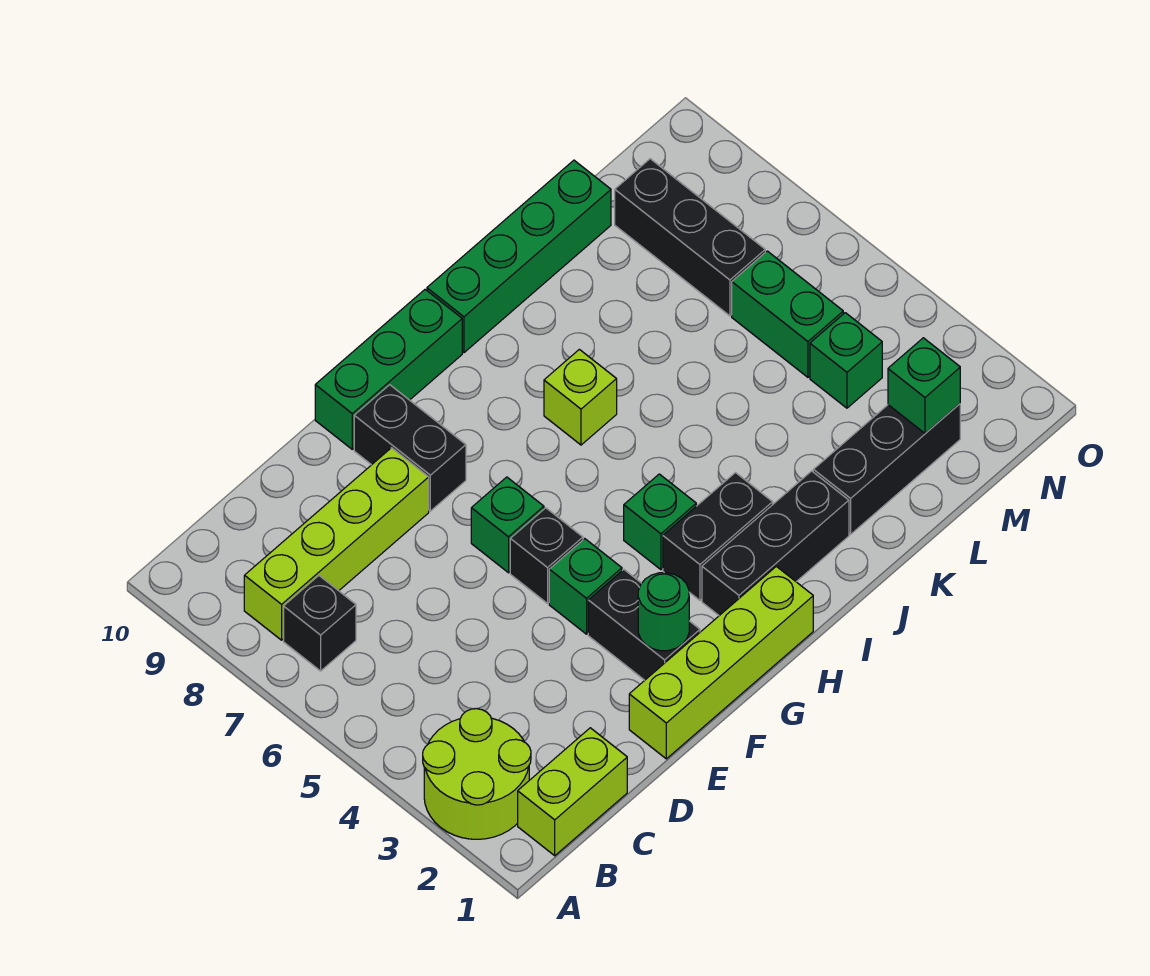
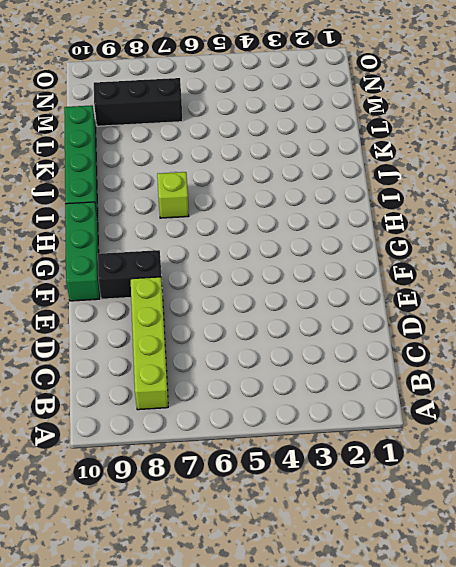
none -> lime round brick A2:B3 level 1
none -> lime brick B1:C1 level 1
none -> black brick B7 level 1

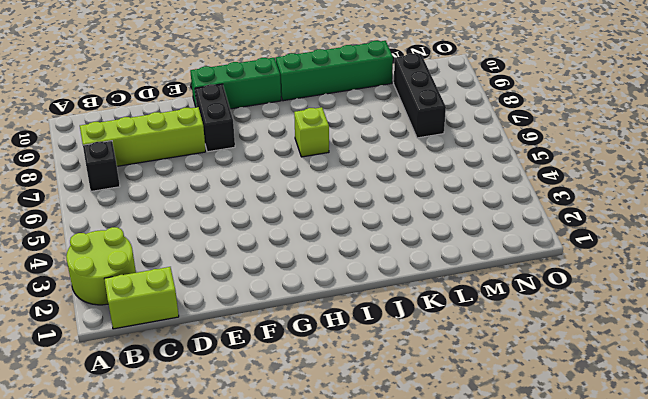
none -> lime brick E1:H1 level 1
none -> black brick F2:F3 level 1
none -> green brick F4 level 1

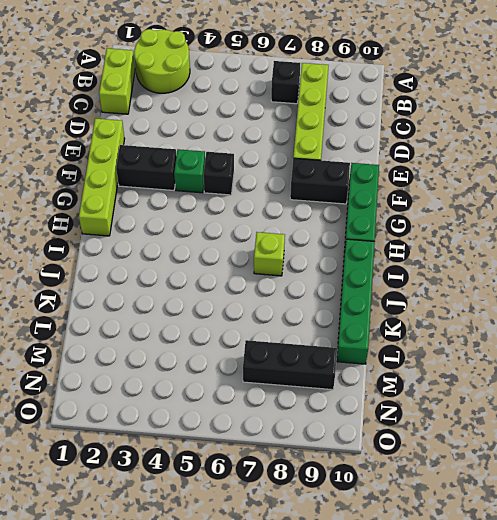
none -> green brick F6 level 1
none -> black brick H2:J2 level 1
none -> black brick H3:I3 level 1

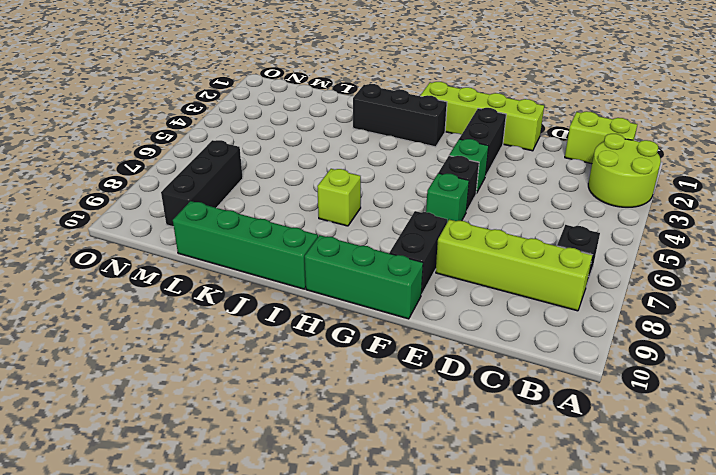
none -> black brick H3:I3 level 1
none -> green brick H4 level 1
none -> black brick K2:M2 level 1

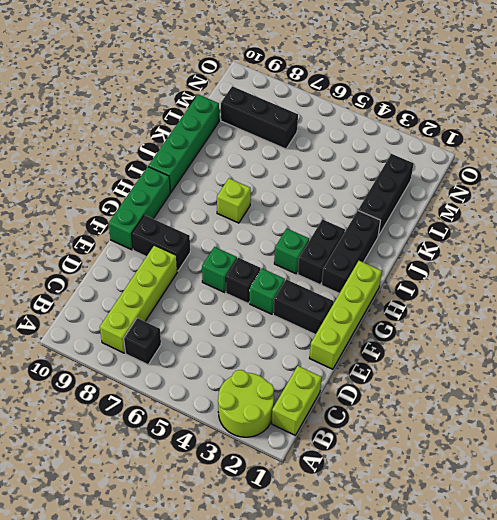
none -> green brick M4 level 1
none -> green brick M5:M6 level 1
none -> green round brick F2 level 2

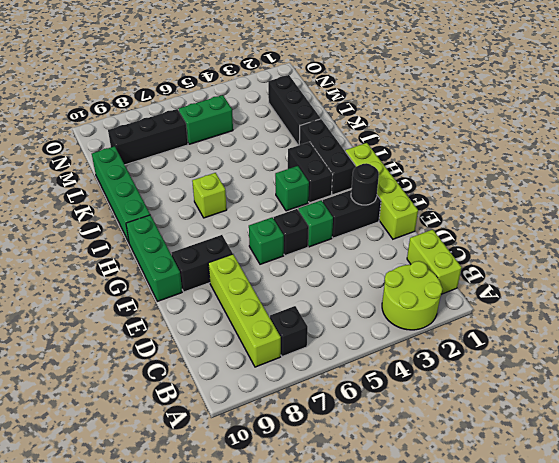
black round brick F2 level 2 -> green round brick F2 level 2
none -> green brick M4 level 1
none -> green brick M2 level 2

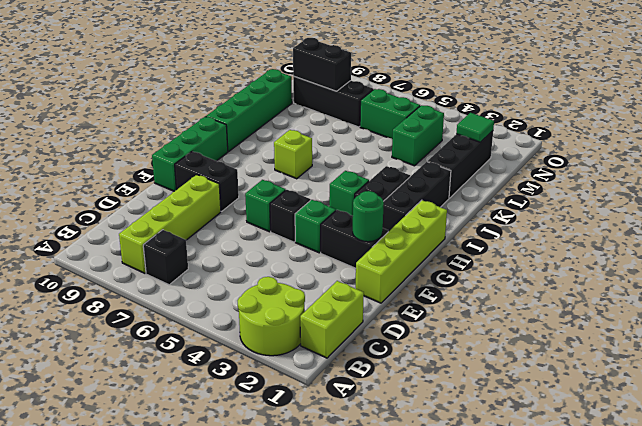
green brick L4:M4 level 1 -> green brick M4 level 1
green tile M2 level 2 -> green brick M2 level 2
black brick M8:M9 level 2 -> none

